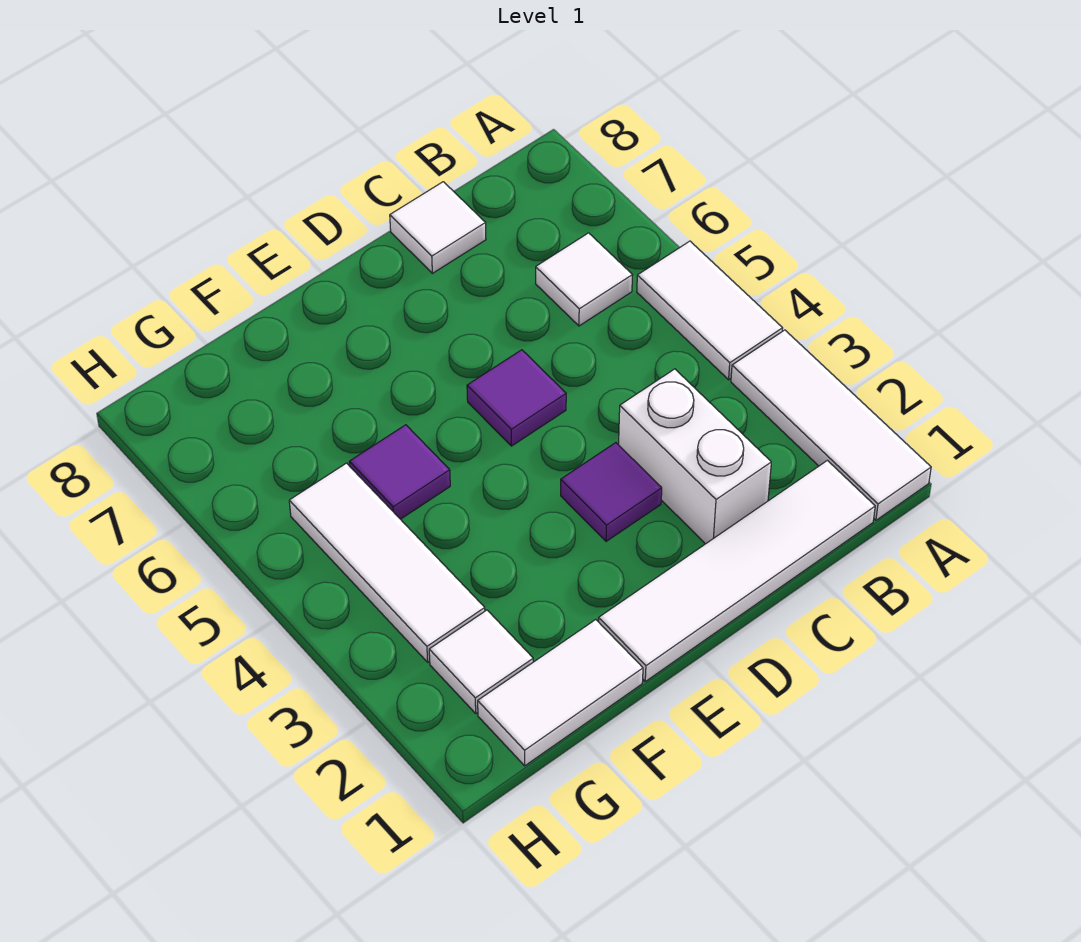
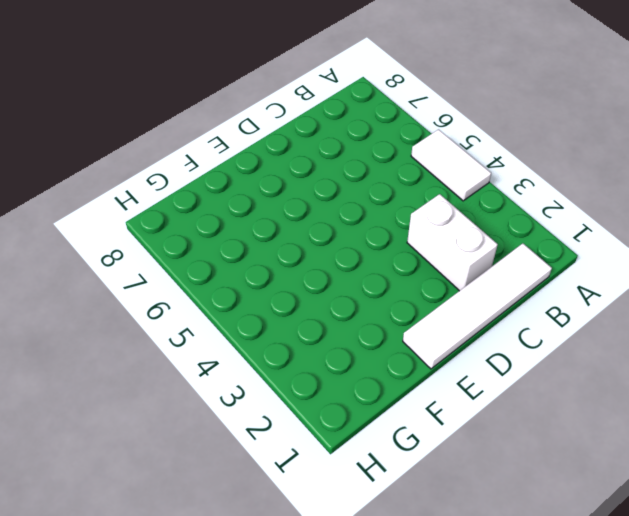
none -> white tile A1:A3 level 1
none -> white tile B6 level 1
none -> white tile C8 level 1

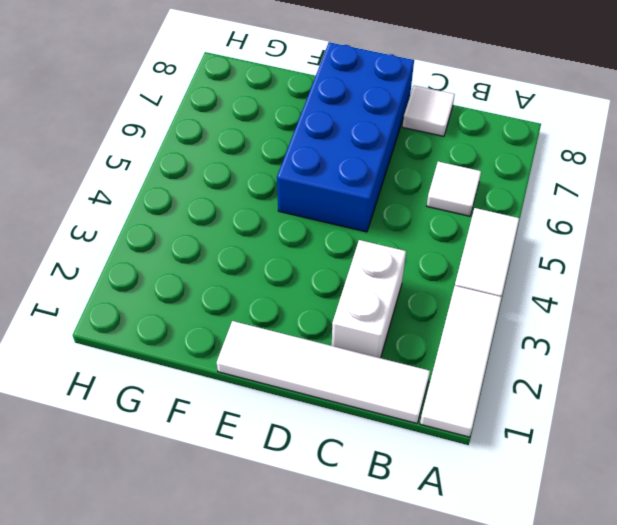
blue brick D5:E8 level 1 -> purple tile D5 level 1
none -> purple tile D3 level 1
none -> white tile F1:G1 level 1
none -> purple tile F5 level 1

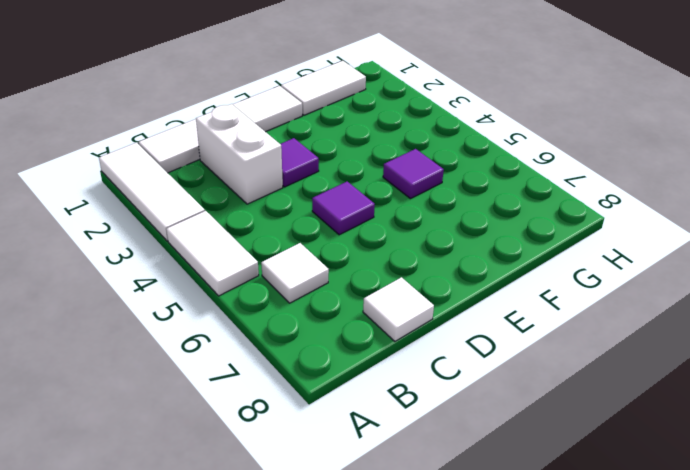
none -> white tile G2 level 1
none -> white tile G3:G5 level 1

